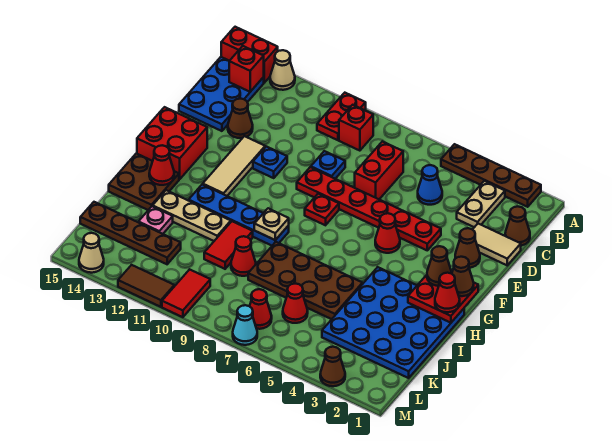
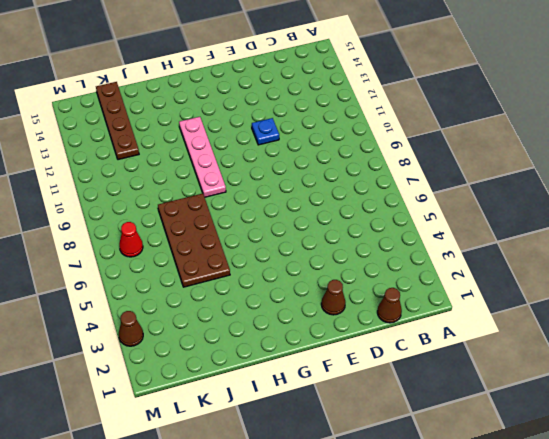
pink plate H9:H12 level 1 -> blue plate H9:H12 level 1
none -> brown plate A2:A5 level 1
none -> red plate A10:B10 level 1
none -> tan cone A13 level 1
none -> red brick A14:A15 level 1

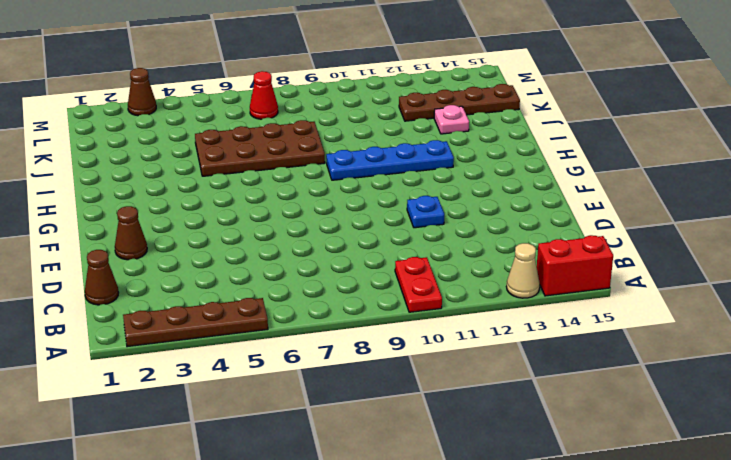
none -> tan plate B3:C3 level 1
none -> red brick B9 level 1
none -> blue plate B14:D15 level 1
none -> blue cone C5 level 1

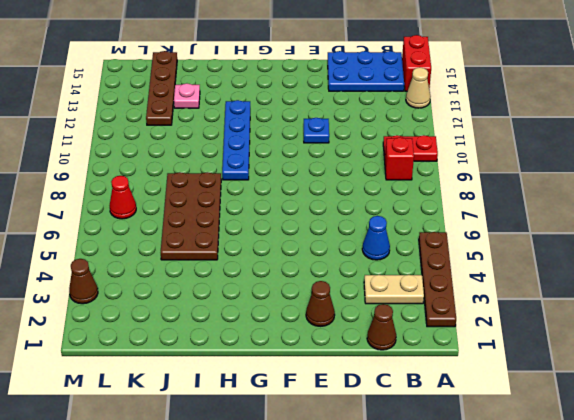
none -> red brick C7:D7 level 1
none -> tan tile D1:D2 level 1
none -> blue plate D9 level 1
none -> brown cone D13 level 1

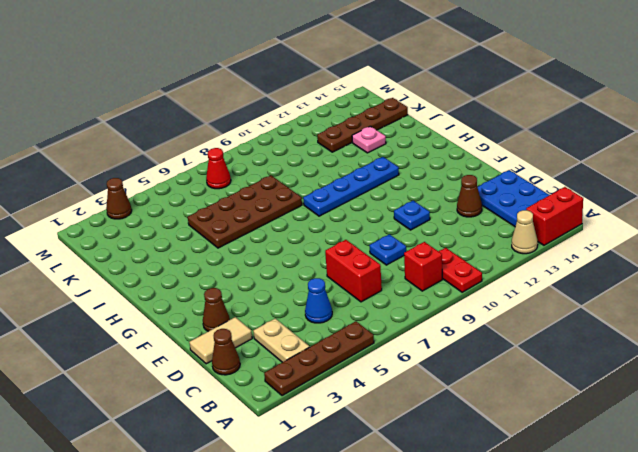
none -> red plate E4:E9 level 1
none -> tan tile E12:G12 level 1
none -> red cone F5 level 1
none -> red plate F8 level 1

